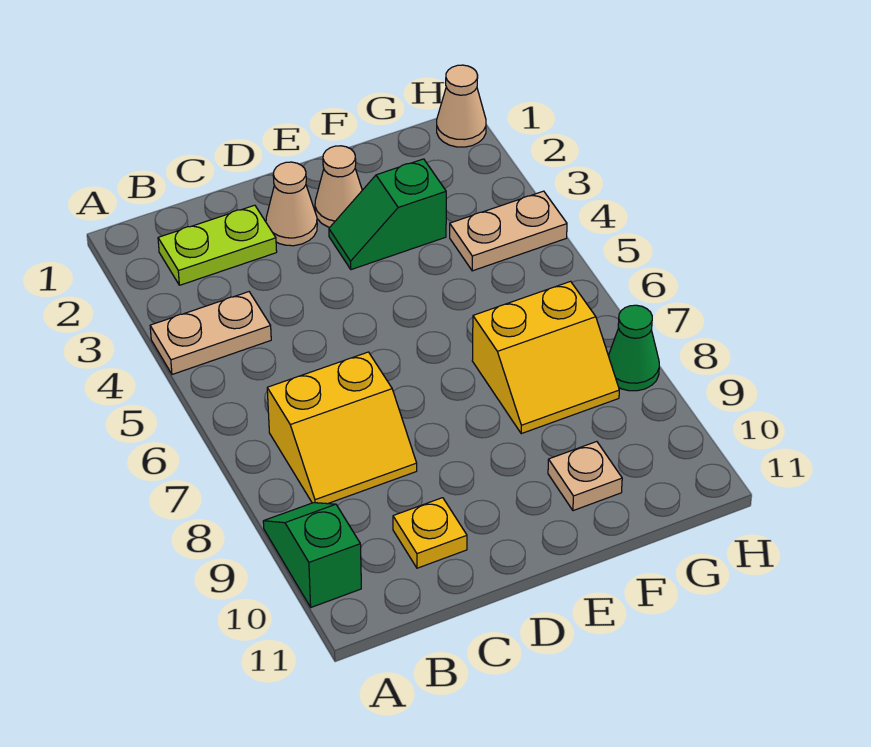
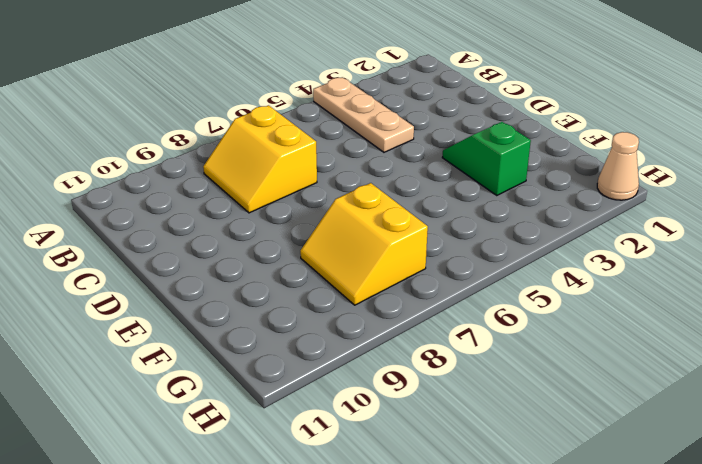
tan plate A4:C4 level 1 -> tan plate A4:B4 level 1
none -> green slope A9:A10 level 1 top 10
none -> lime plate B2:C2 level 1
none -> yellow plate C10 level 1

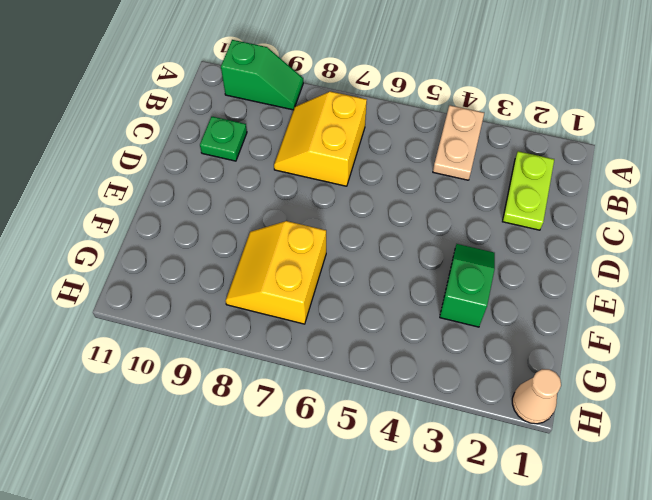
green plate C10 level 1 -> yellow plate C10 level 1
none -> tan cone D2 level 1
none -> tan cone E2 level 1
none -> tan plate F10 level 1

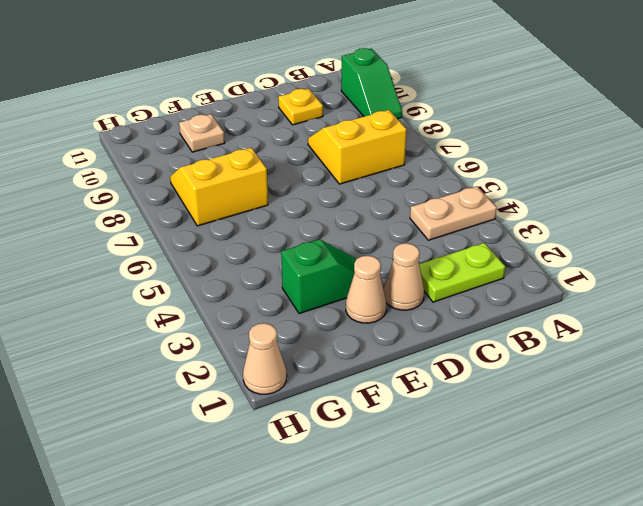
none -> tan plate G4:H4 level 1
none -> green cone H8 level 1

